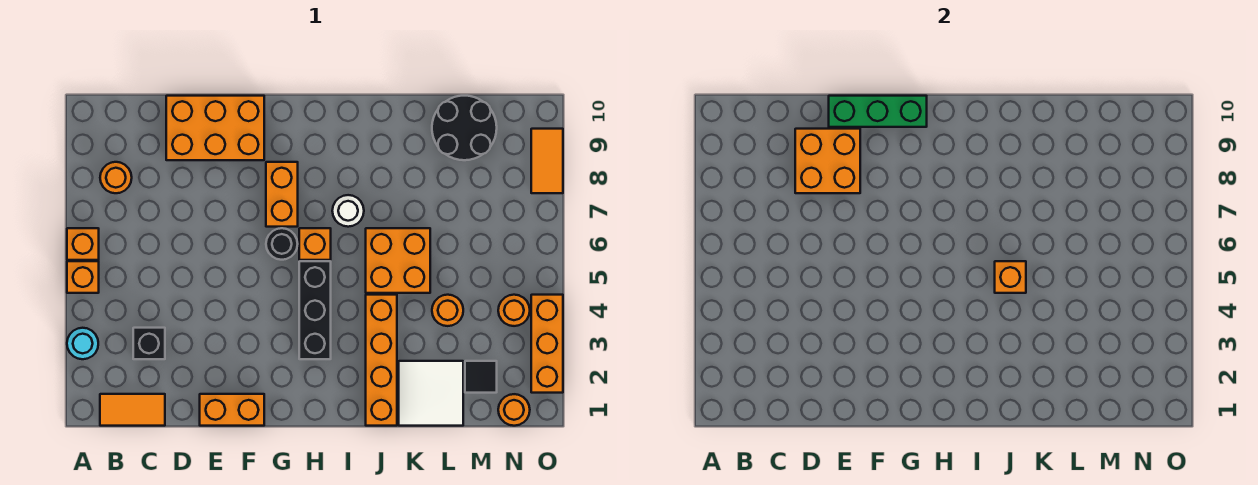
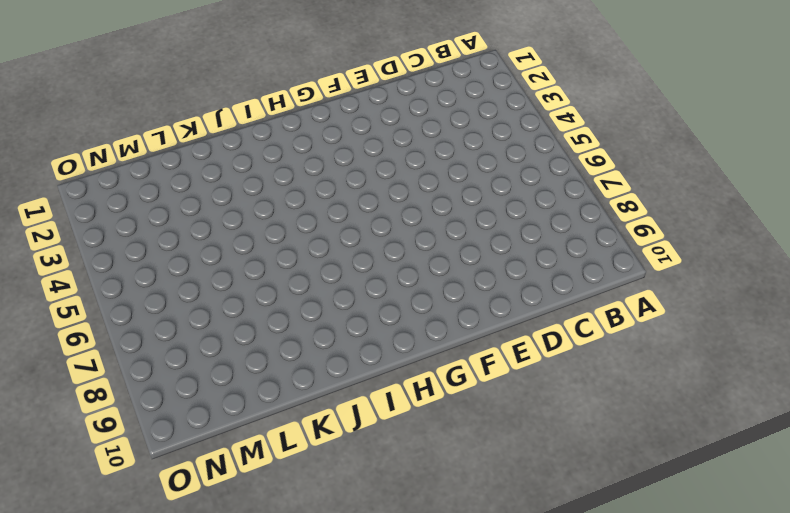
none -> cyan round brick A3 level 1
none -> orange brick A5 level 1
none -> orange brick A6 level 1

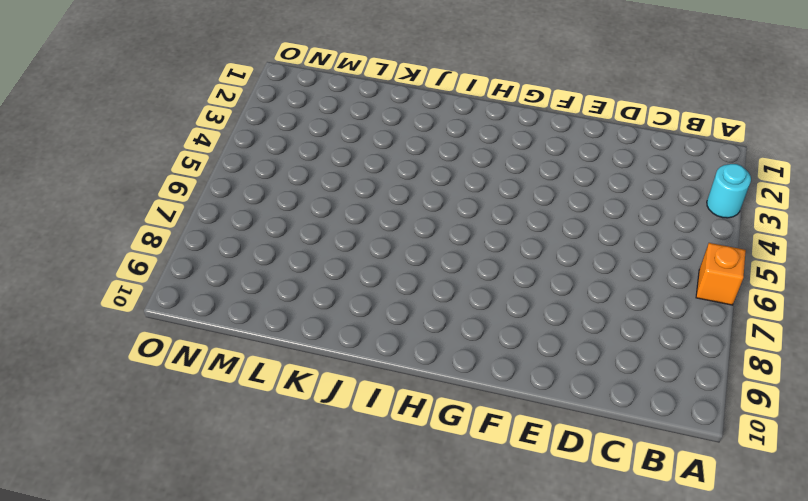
none -> orange brick A5 level 1
none -> orange tile B1:C1 level 1
none -> orange round brick B8 level 1

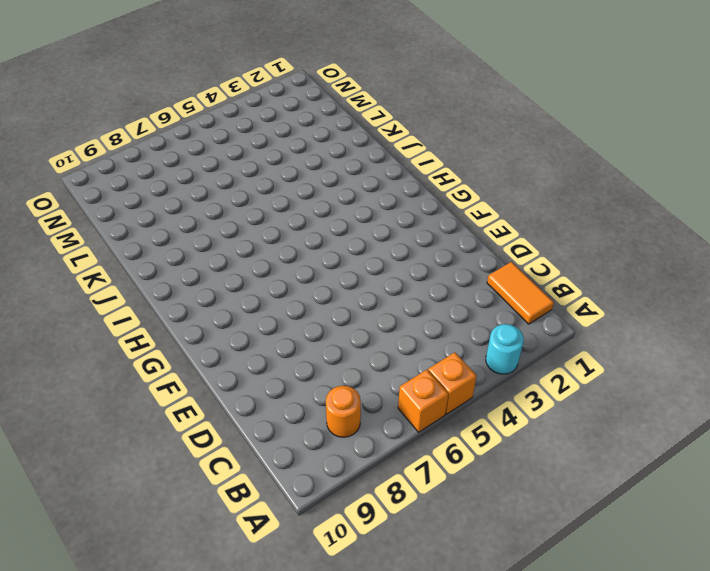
none -> black brick C3 level 1
none -> orange brick D9:F10 level 1
none -> orange brick E1:F1 level 1

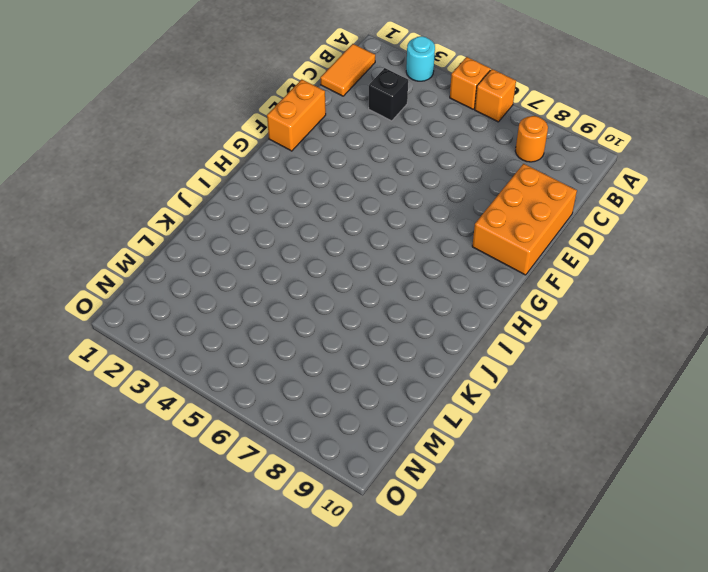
none -> black round brick G6 level 1
none -> orange brick G7:G8 level 1
none -> black brick H3:H5 level 1

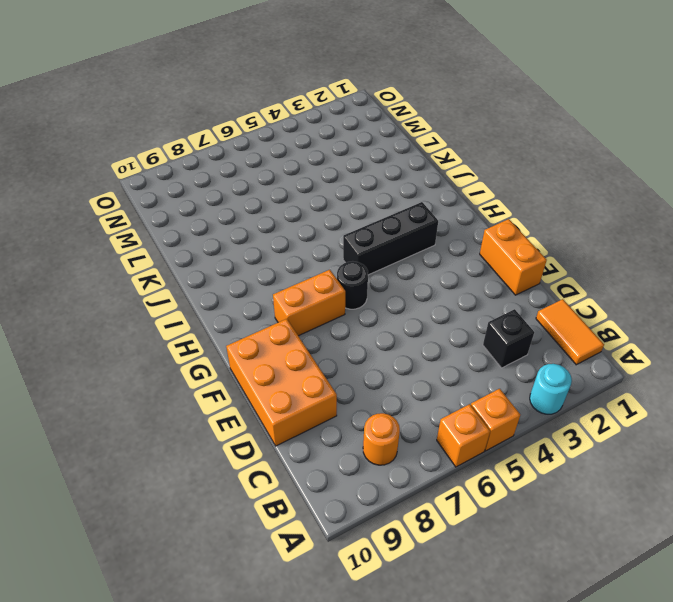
none -> orange brick H6 level 1
none -> white round brick I7 level 1
none -> orange brick J1:J4 level 1

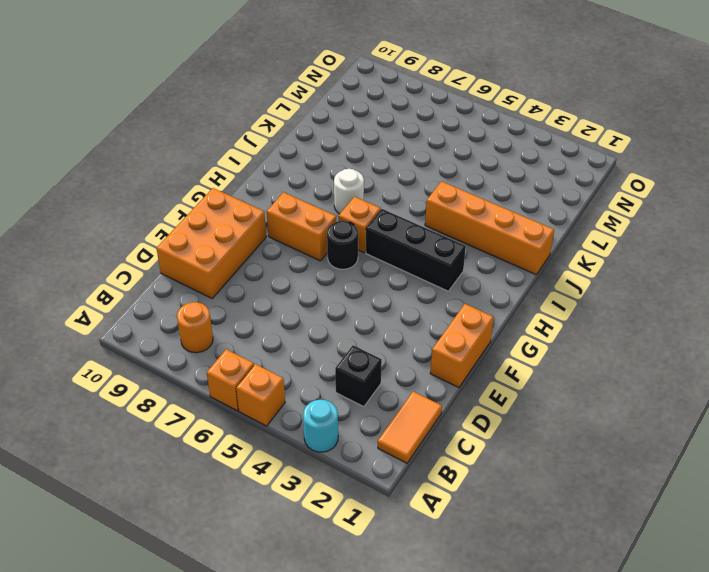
none -> orange brick J5:K6 level 1
none -> white tile K1:L2 level 1
none -> orange round brick L4 level 1

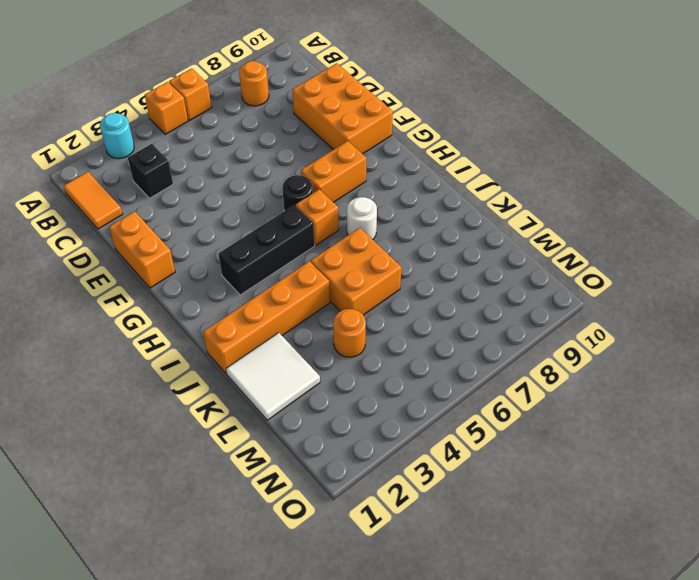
none -> black round brick L9:M10 level 1
none -> black tile M2 level 1
none -> orange round brick N1 level 1

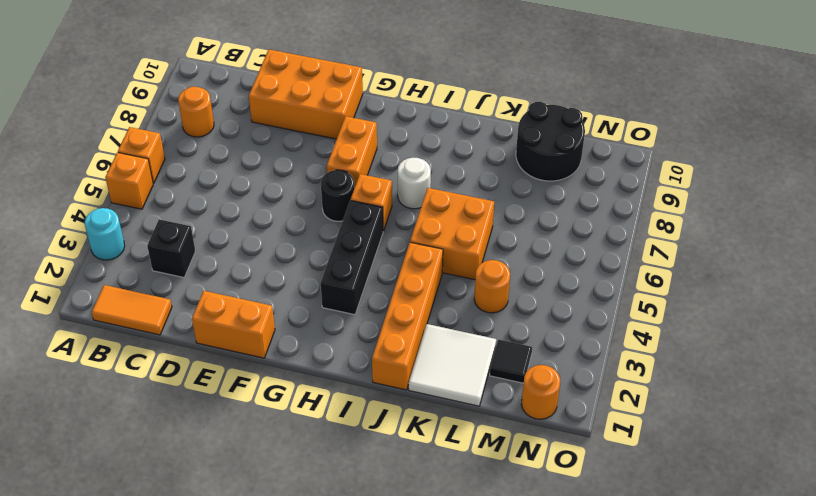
none -> orange round brick N4 level 1
none -> orange brick O2:O4 level 1
none -> orange tile O8:O9 level 1

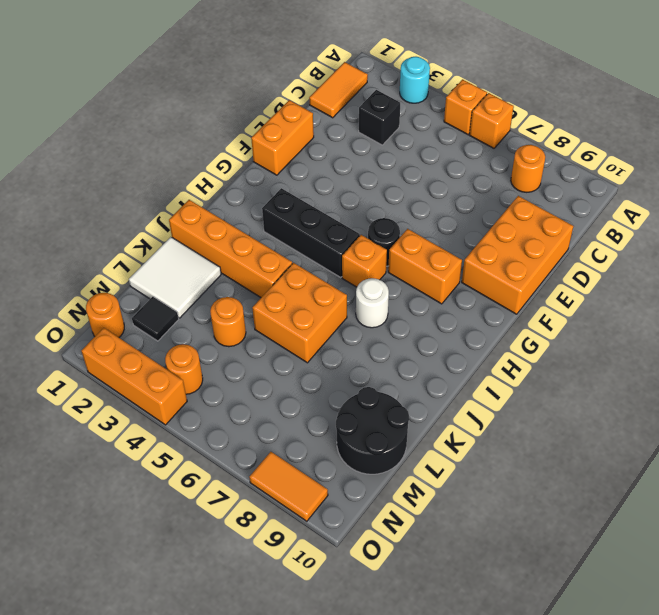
none -> orange brick D8:E9 level 2
none -> green brick E10:G10 level 2
none -> orange brick J5 level 2

